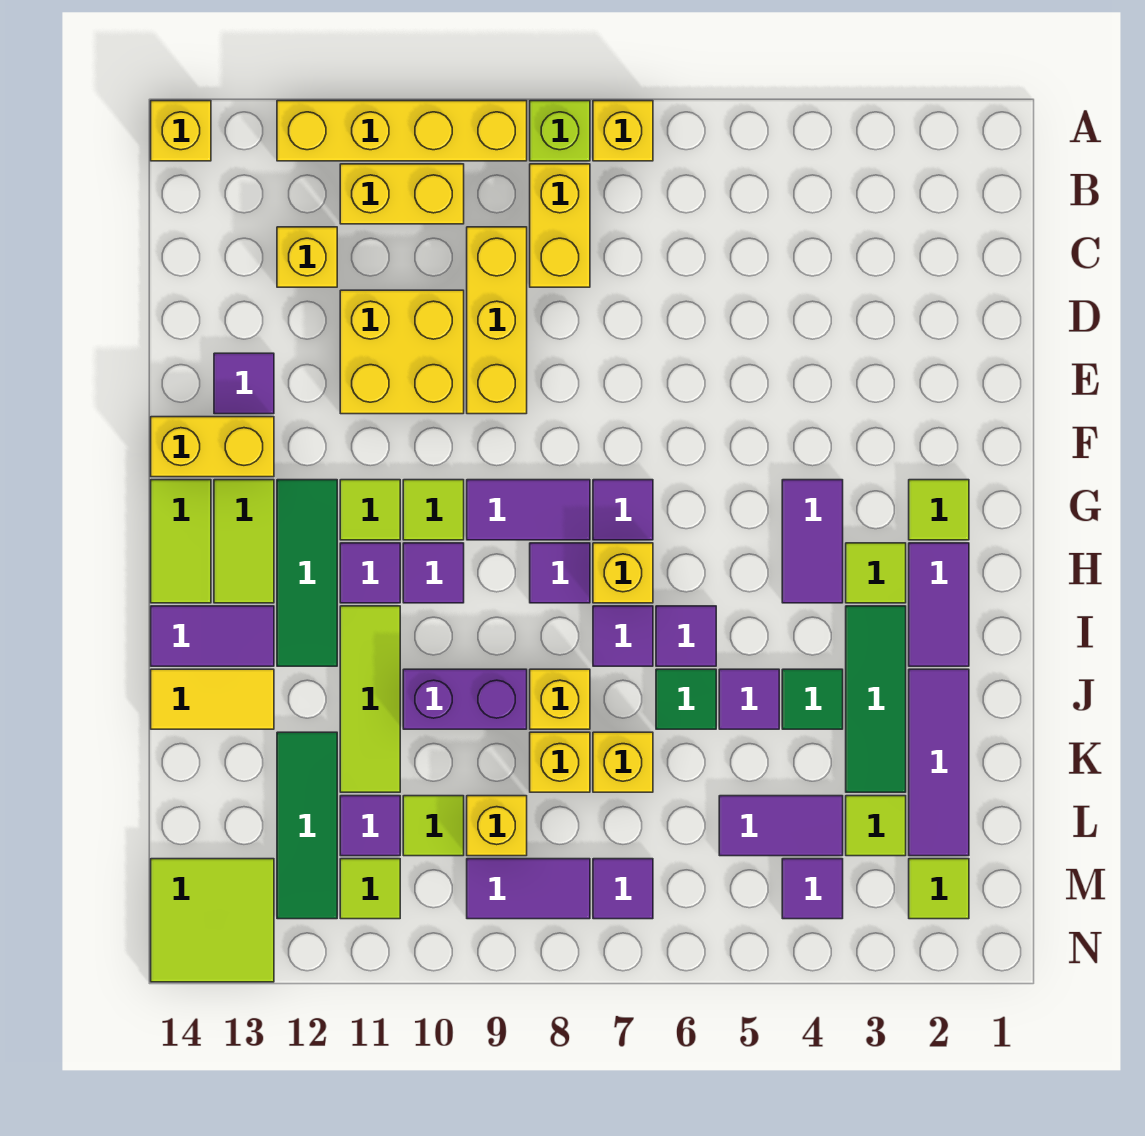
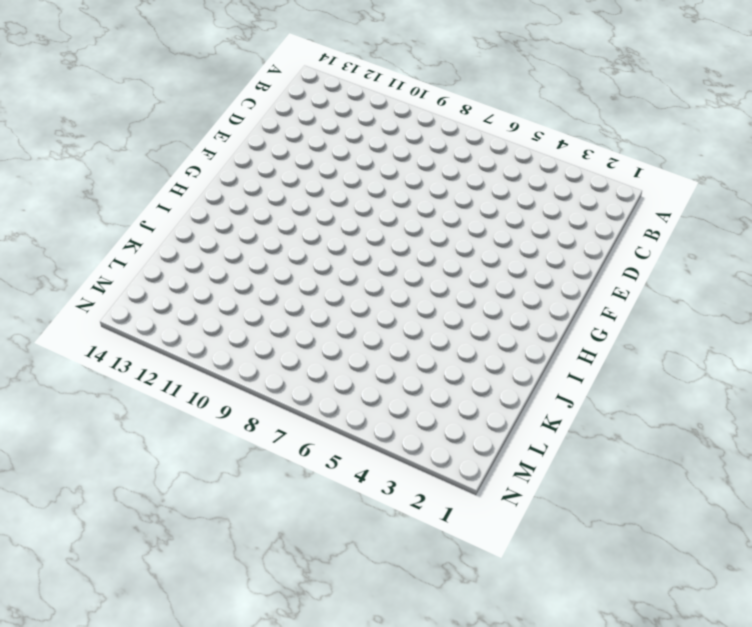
none -> yellow brick A7 level 1
none -> lime brick A8 level 1
none -> yellow brick A9:A12 level 1
none -> yellow brick A14 level 1

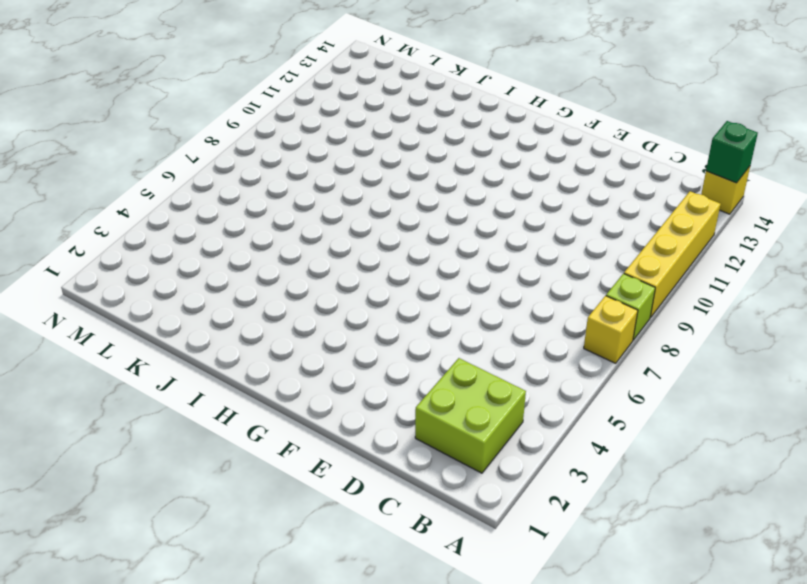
green brick A14 level 2 -> none
lime brick B2:C3 level 1 -> none
none -> yellow brick B8:C8 level 1
none -> yellow brick B10:B11 level 1
none -> yellow brick C9:E9 level 1
none -> yellow brick C12 level 1

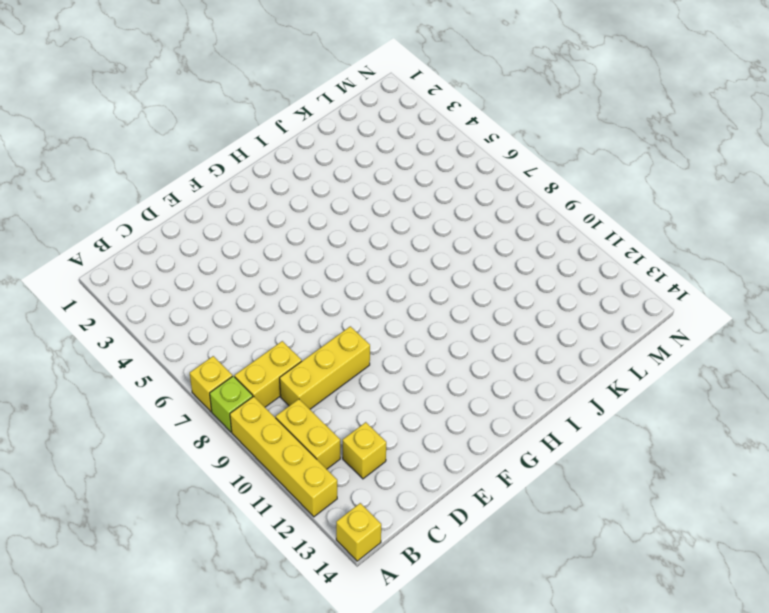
none -> yellow brick D10:E11 level 1
none -> purple tile E13 level 1
none -> yellow brick F13:F14 level 1
none -> lime tile G2 level 1

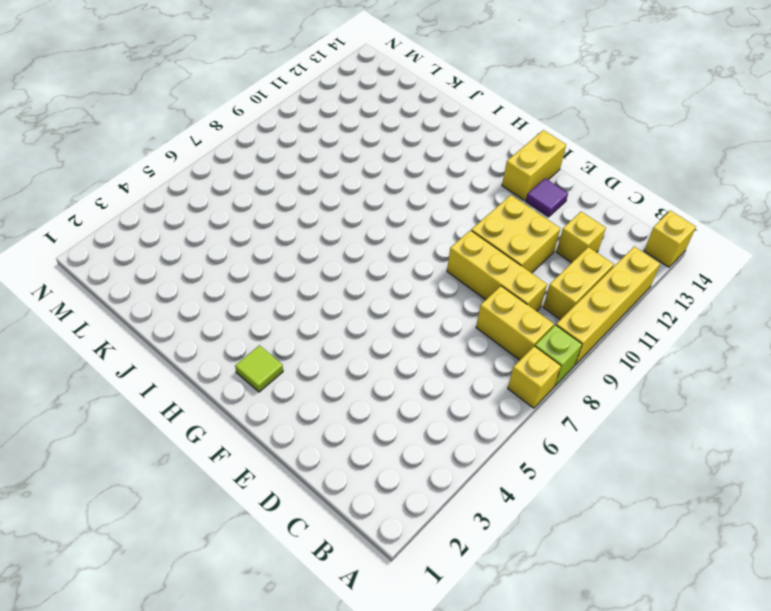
none -> purple tile G4:H4 level 1
none -> purple tile G7 level 1
none -> purple tile G8:G9 level 1
none -> lime tile G10 level 1

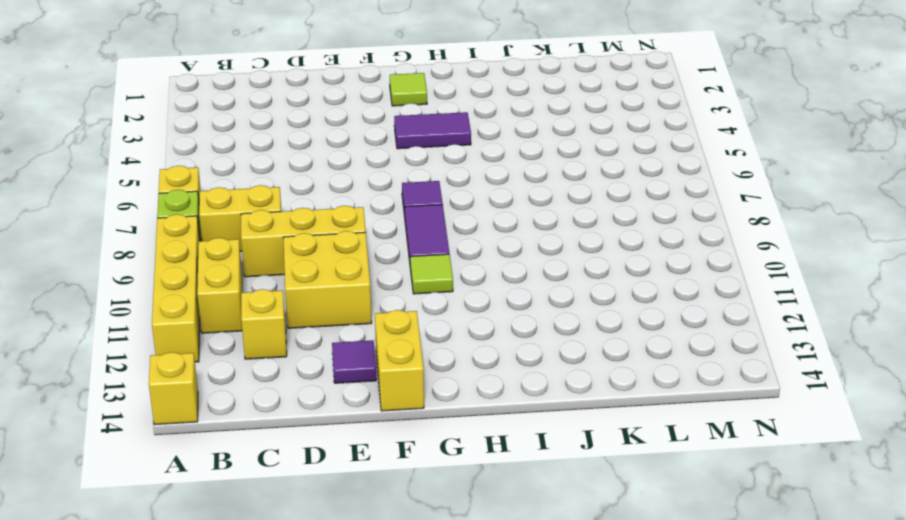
none -> lime tile G11 level 1
none -> green tile G12:I12 level 1
none -> lime tile G13:H13 level 1
none -> lime tile G14:H14 level 1

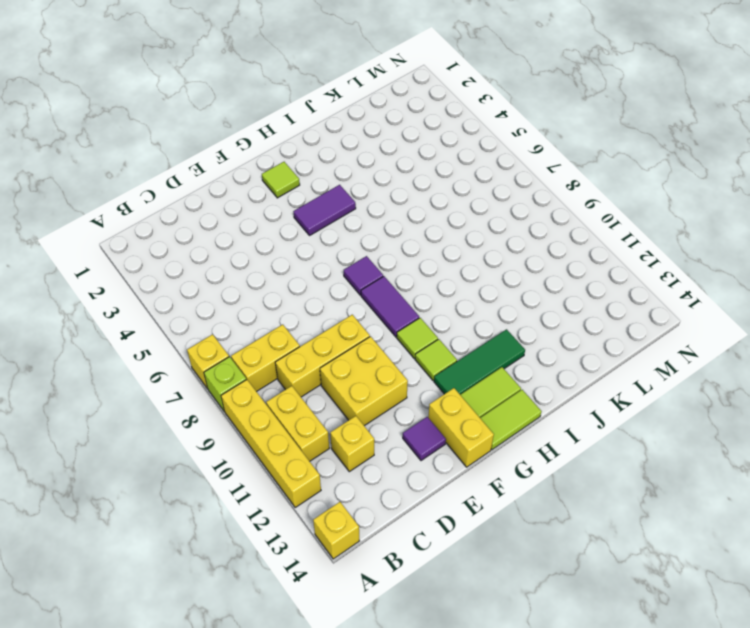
none -> purple tile H2:I2 level 1
none -> lime tile H3 level 1
none -> yellow brick H7 level 1
none -> purple tile H8 level 1

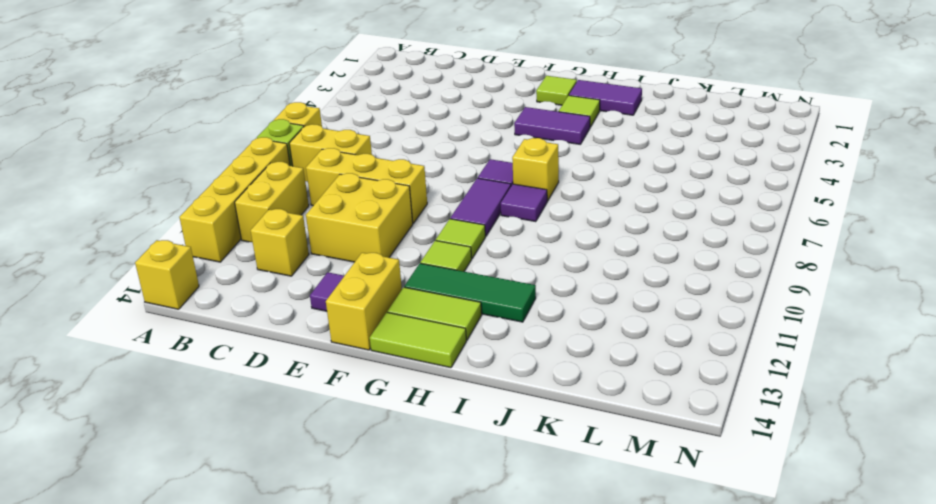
none -> purple tile H10 level 1
none -> purple tile H11 level 1
none -> green tile I3:K3 level 1
none -> purple tile I6 level 1

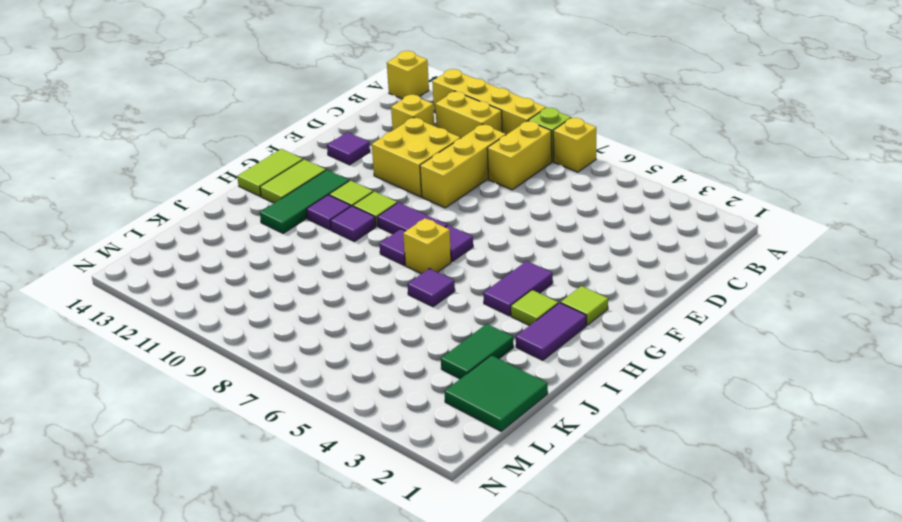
green tile J3:K3 level 1 -> green tile I3:K3 level 1
green tile K1:L2 level 1 -> purple tile J2:L2 level 1
none -> yellow brick F13:F14 level 1
none -> purple tile I7 level 1
none -> lime tile I11:K11 level 1
none -> purple tile I13:I14 level 1

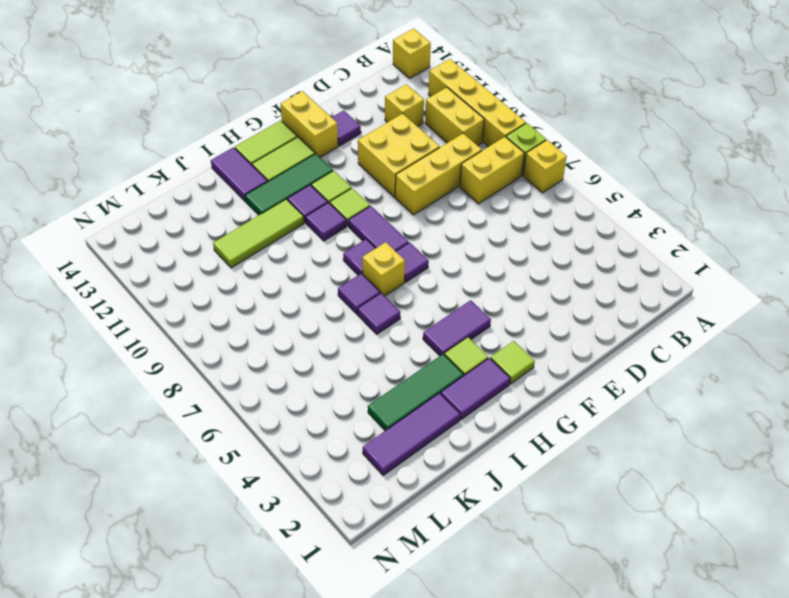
none -> green tile J4 level 1
none -> purple tile J5 level 1
none -> green tile J6 level 1
none -> yellow brick J8 level 1

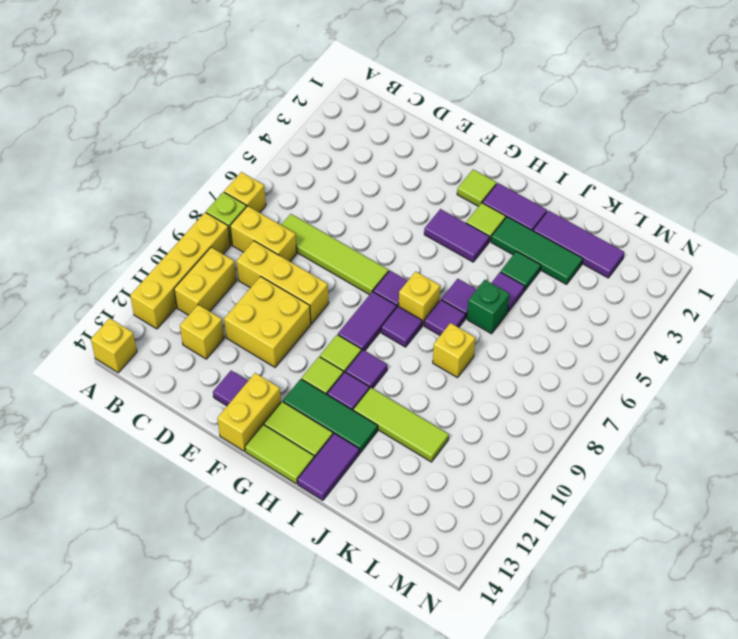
lime tile C7:F7 level 1 -> none
green brick J6 level 1 -> green tile J6 level 1
none -> purple brick J9:J10 level 1
none -> yellow tile J13:J14 level 1
none -> yellow brick K7 level 1
none -> yellow brick K8 level 1

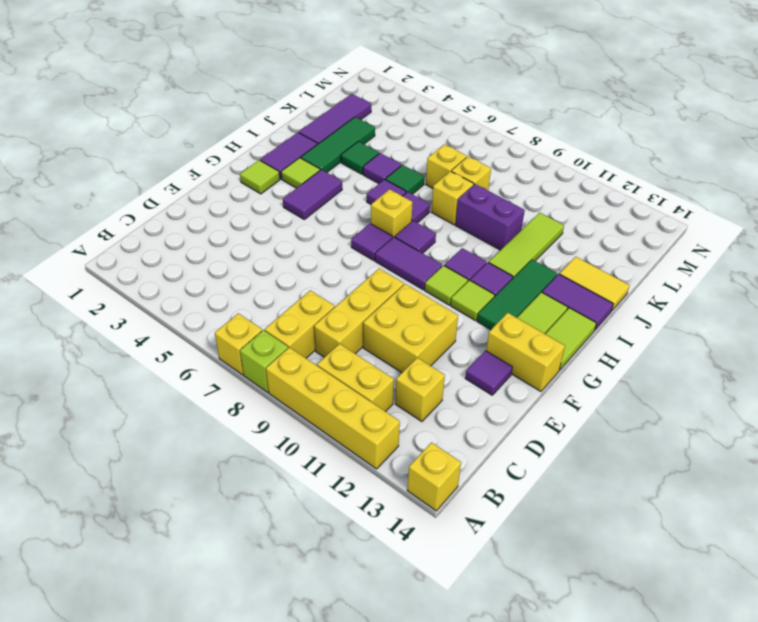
none -> green tile K12:M12 level 1
none -> lime tile L3 level 1
none -> purple tile L4:L5 level 1
none -> yellow brick L9 level 1

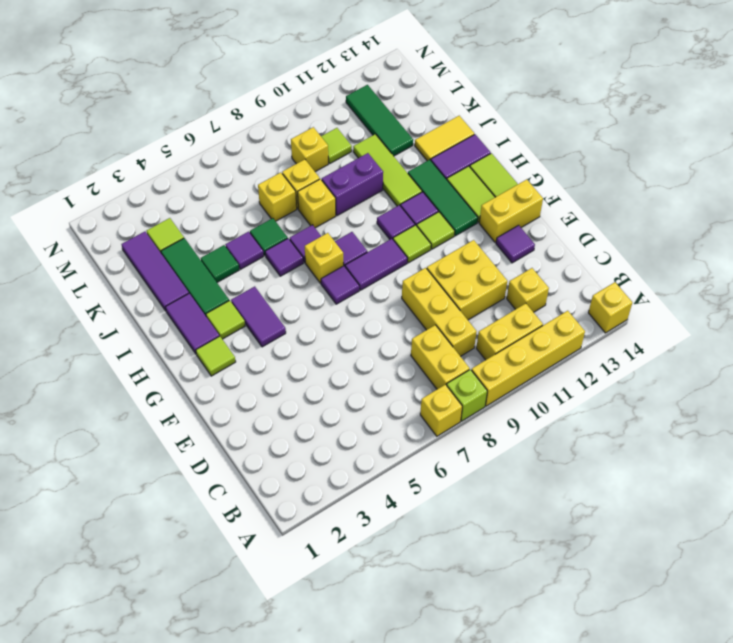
none -> purple tile L4:L5 level 1
none -> purple tile L11 level 1
none -> lime tile M2 level 1
none -> purple tile M4 level 1

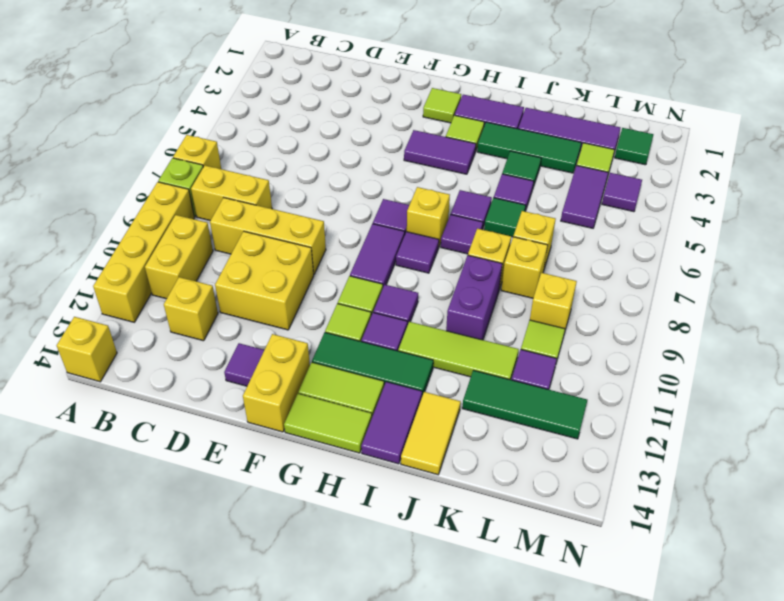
green tile M2 level 1 -> lime tile M2 level 1
none -> purple tile M7 level 1
none -> purple tile M8:M9 level 1
none -> lime tile M11 level 1
none -> lime tile M13:N14 level 1

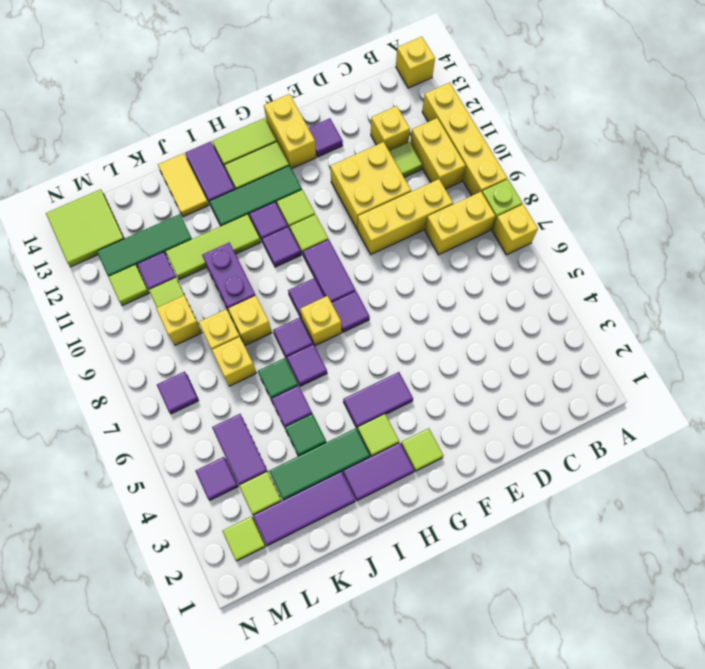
lime tile C11 level 1 -> none
none -> purple tile M8:M9 level 1

